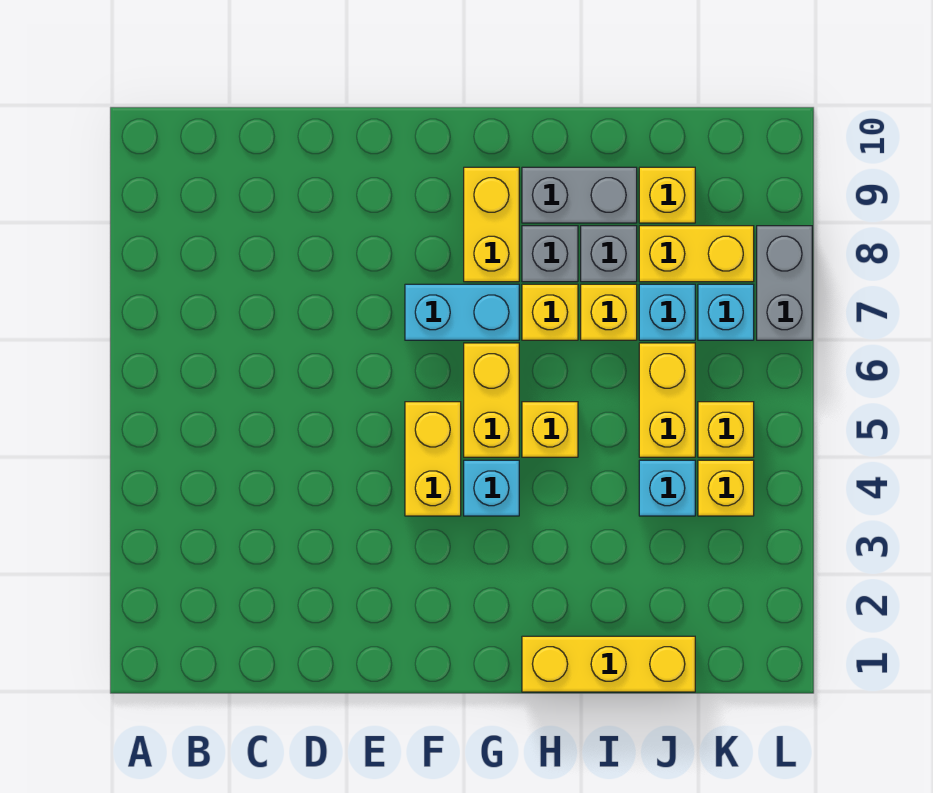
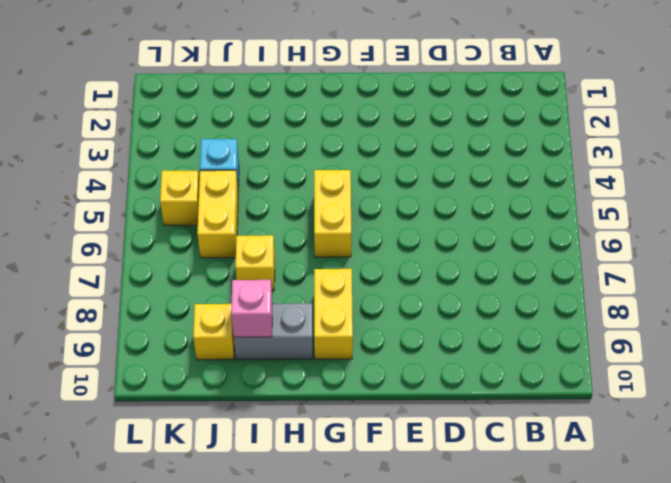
pink brick I9 level 2 -> none
none -> yellow brick F4:F5 level 1
none -> cyan brick F7:G7 level 1
none -> cyan brick G4 level 1

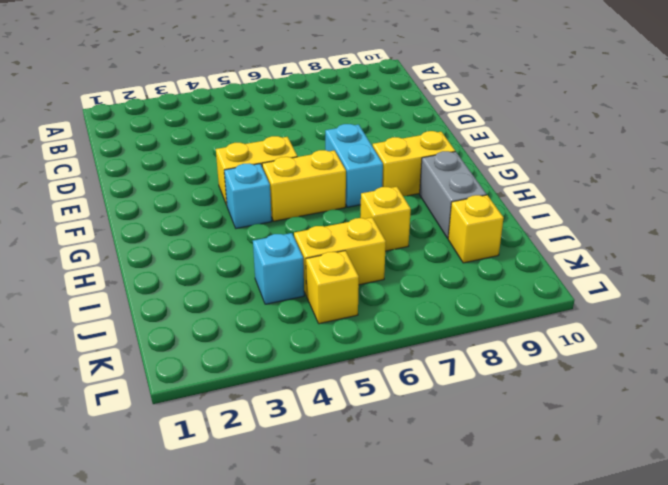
none -> yellow brick H1:J1 level 1
none -> yellow brick H5 level 1
none -> yellow brick H7 level 1

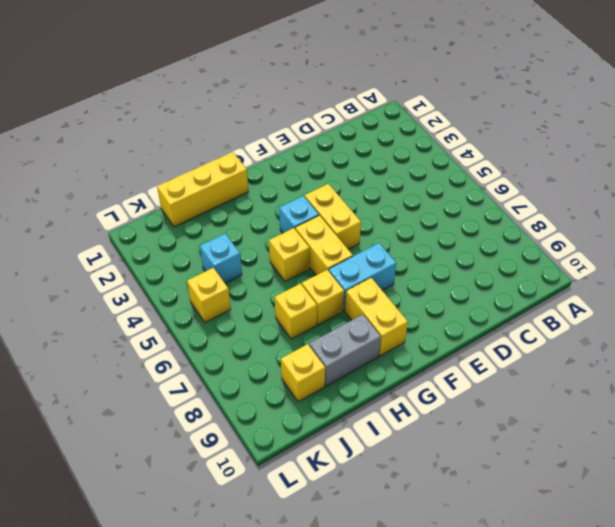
none -> grey brick H8 level 1
none -> grey brick I8 level 1
none -> yellow brick J5:J6 level 1

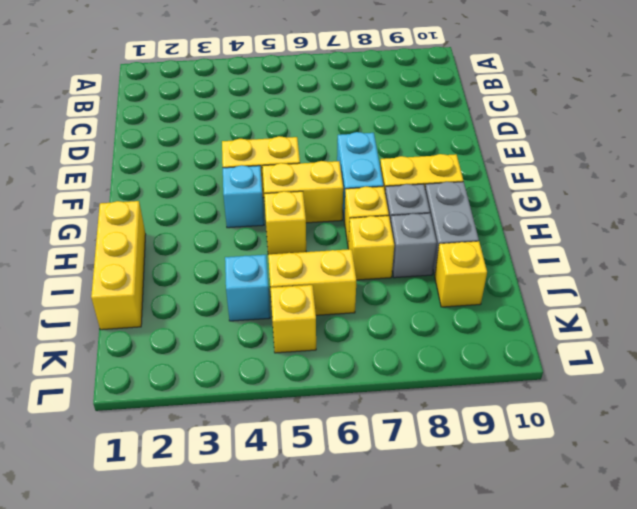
none -> cyan brick J7 level 1
none -> yellow brick J8:K8 level 1
none -> yellow brick K4 level 1

